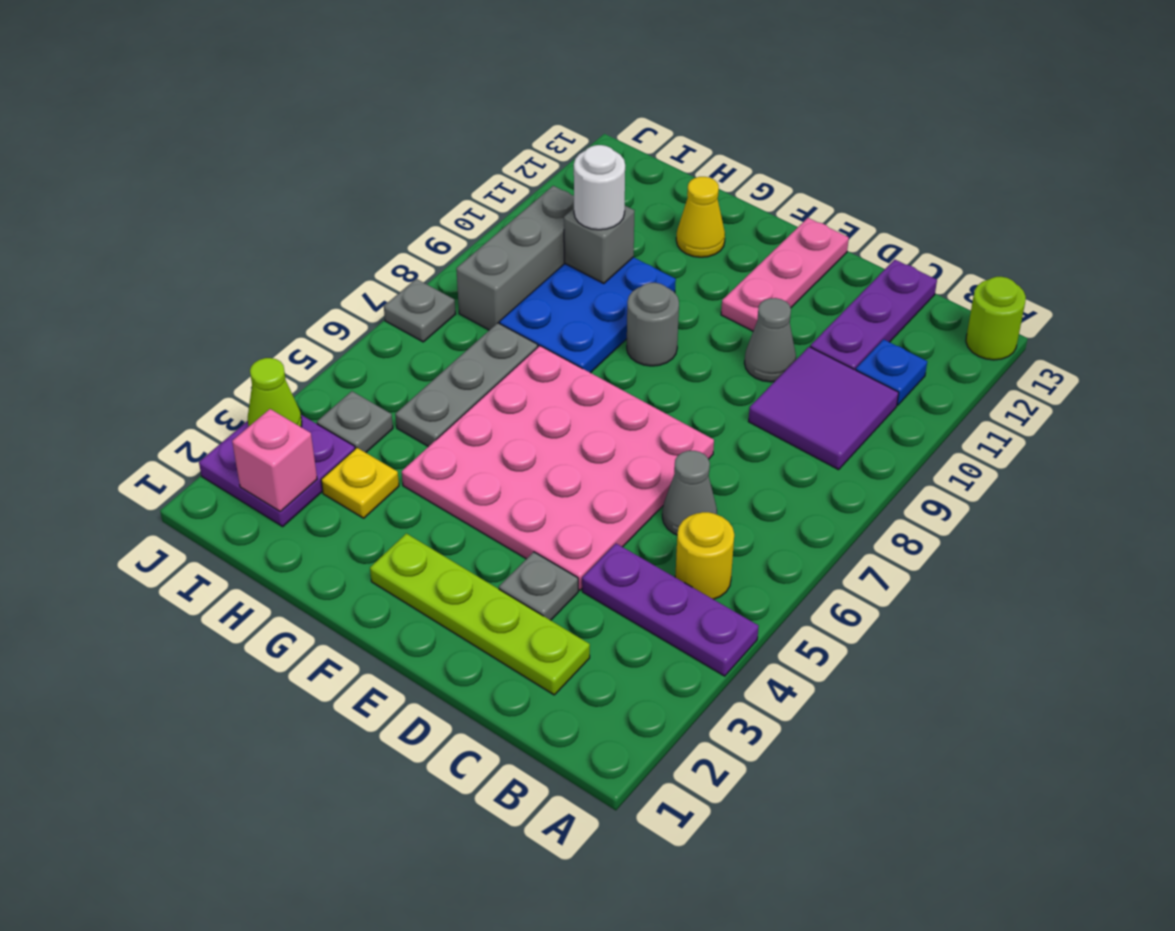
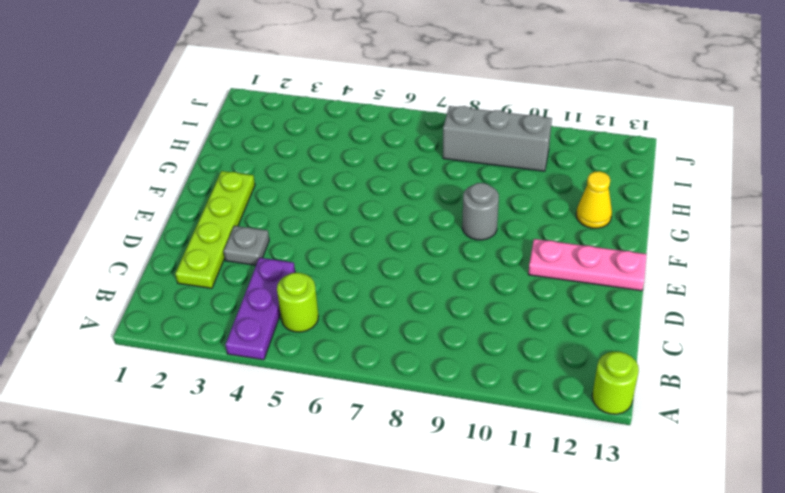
lime round brick B5 level 1 -> yellow round brick B5 level 1
none -> purple tile B9:C10 level 1
none -> blue plate B11 level 1
none -> grey cone C6 level 1

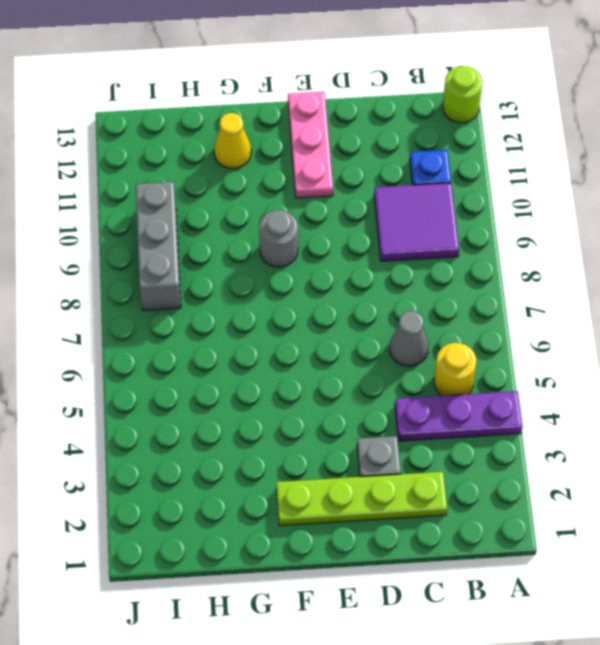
none -> purple plate C11:C13 level 1
none -> pink plate D4:G7 level 1
none -> grey cone D10 level 1

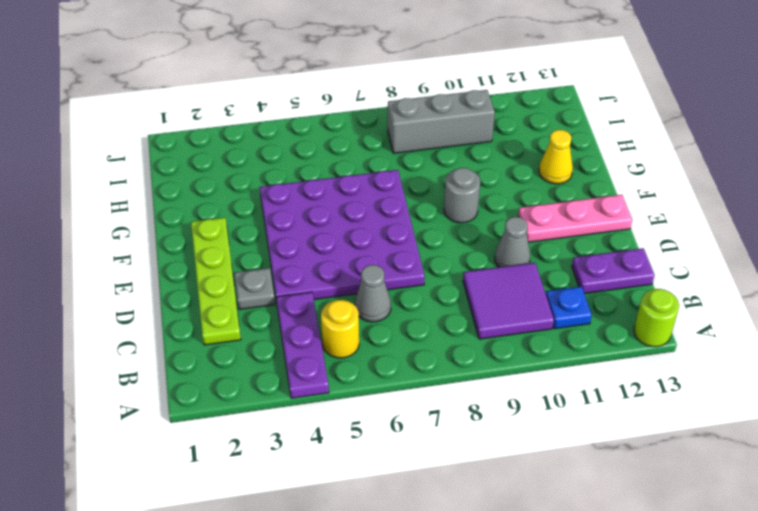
purple plate C12:C13 level 1 -> purple plate C11:C13 level 1
purple plate D4:G7 level 1 -> pink plate D4:G7 level 1
none -> blue plate G8:H10 level 1
none -> yellow plate H3 level 1
none -> grey plate H5:H7 level 1

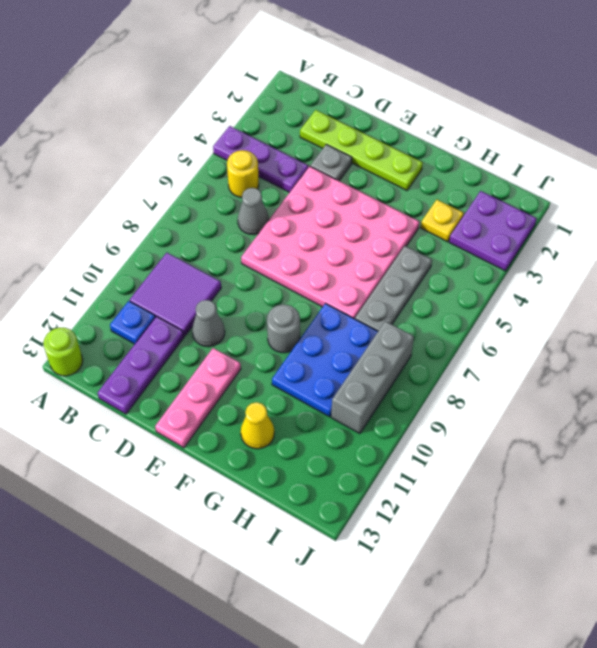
none -> grey plate I4 level 1
none -> grey plate J7 level 1
none -> grey brick H10 level 2

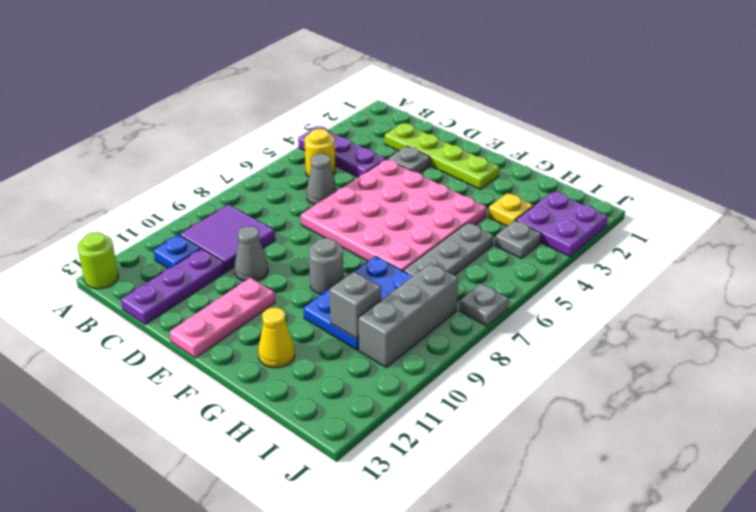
none -> pink brick I2 level 2
none -> lime cone J3 level 2
none -> white round brick H10 level 3

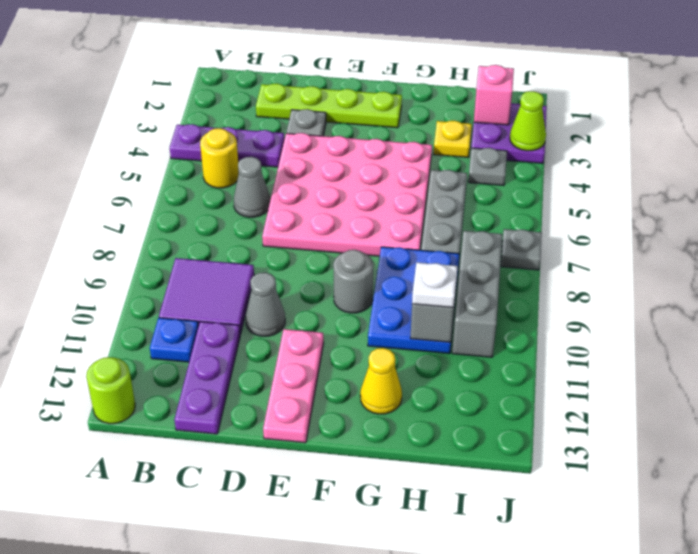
white plate H10 level 3 -> white round brick H10 level 3

